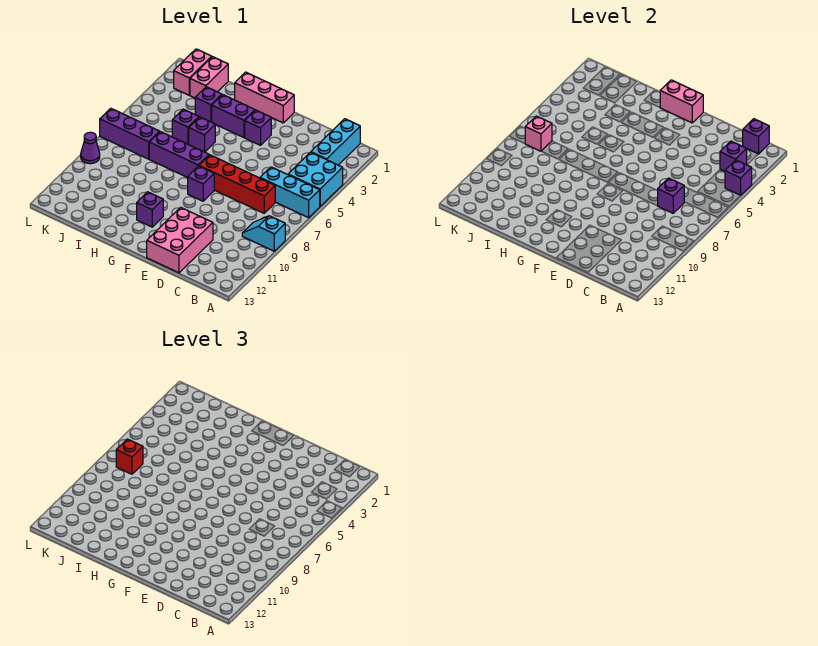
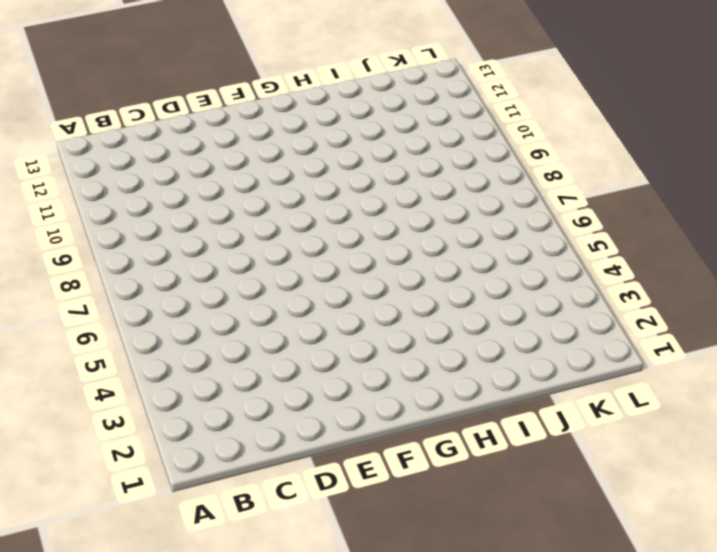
none -> cyan brick A4:B5 level 1
none -> cyan brick A6:C6 level 1
none -> cyan slope A9:B9 level 1 top A

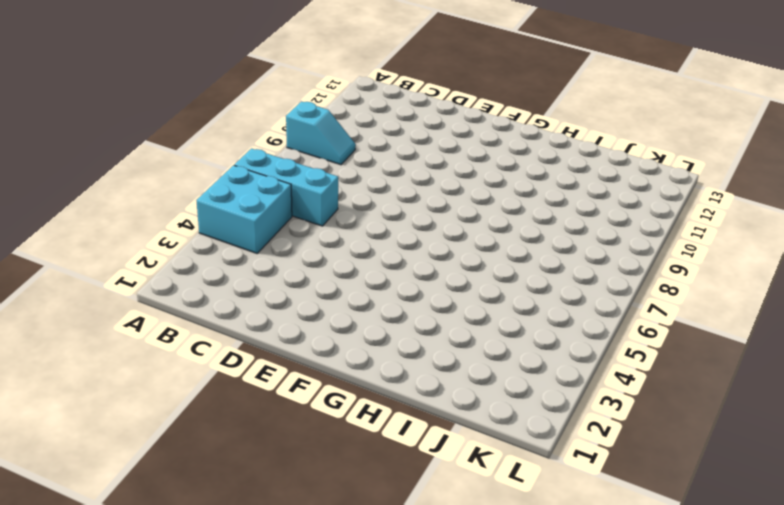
none -> cyan brick B1:B3 level 1
none -> red brick C7:F7 level 1
none -> pink brick D11:E13 level 1

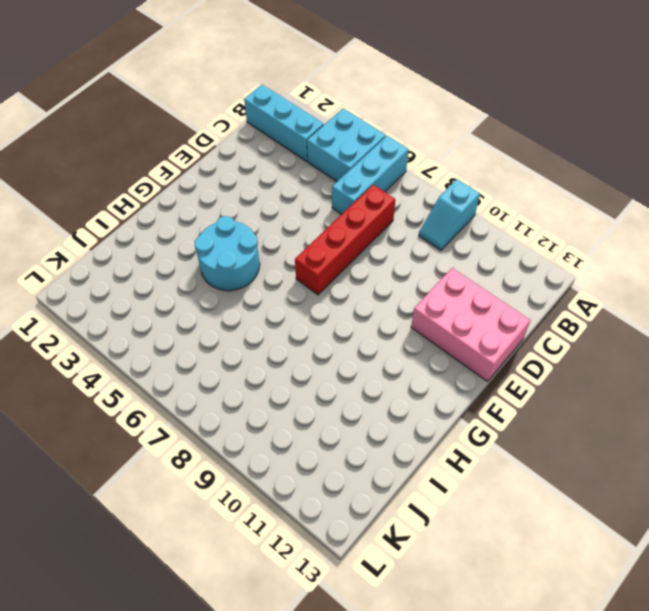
cyan round brick G4:H5 level 1 -> purple brick H5 level 1
none -> pink brick F1:H1 level 1
none -> purple brick F3 level 1
none -> purple brick F8 level 1

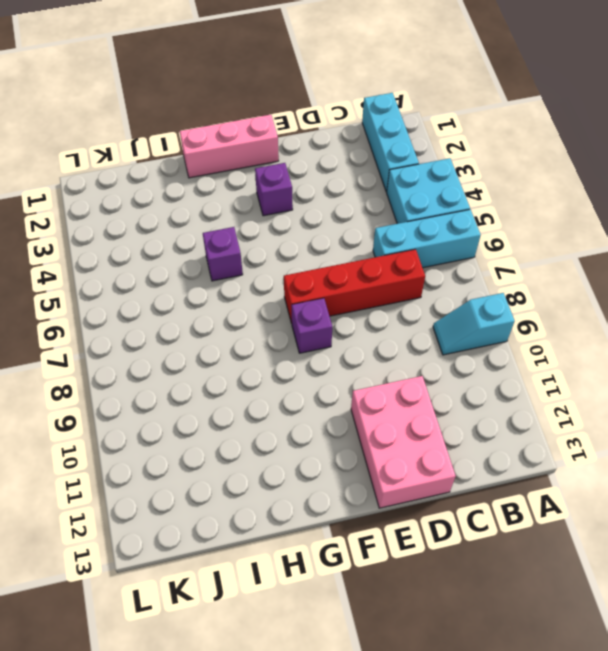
none -> purple brick G3:H3 level 1
none -> purple brick G7:I7 level 1
none -> purple brick G11 level 1

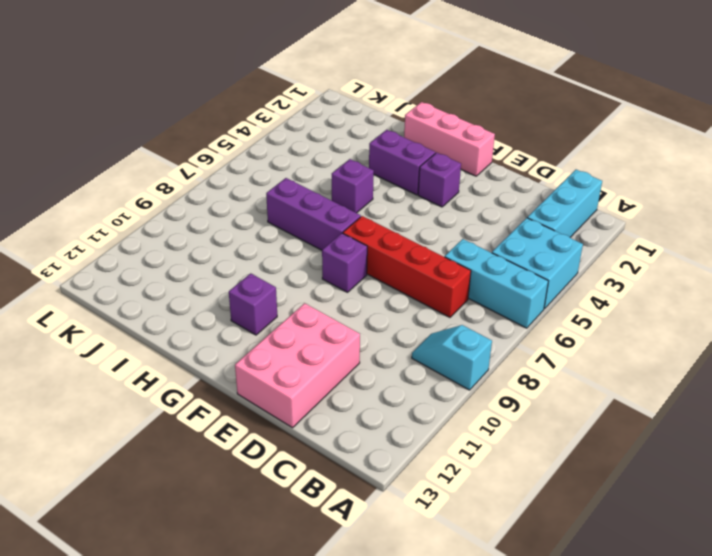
none -> purple brick I3 level 1
none -> purple brick I5 level 1
none -> pink brick J1:J2 level 1

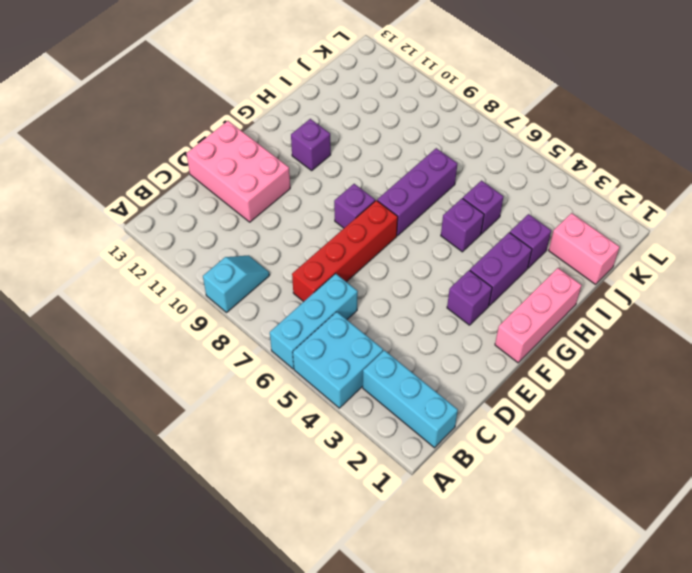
none -> purple brick J7:L7 level 1
none -> pink brick K1:K2 level 1
none -> purple cone L9 level 1

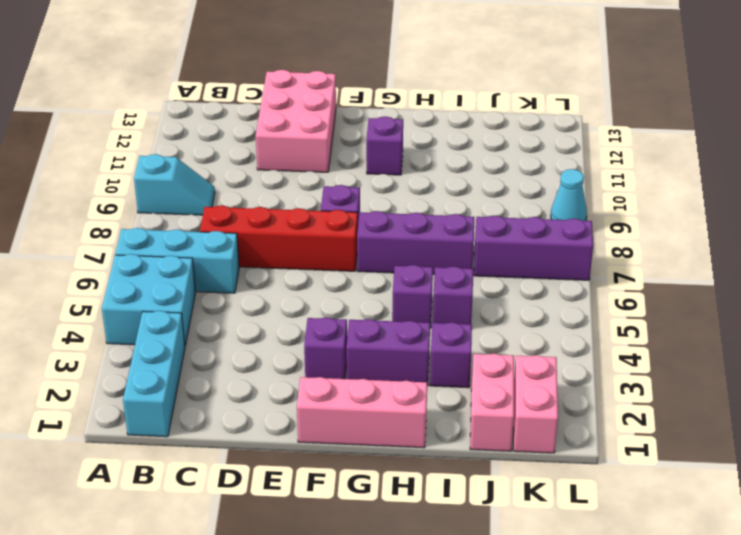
cyan cone L9 level 1 -> purple cone L9 level 1
none -> purple brick A4 level 2
none -> purple brick B1 level 2
none -> purple brick B3 level 2

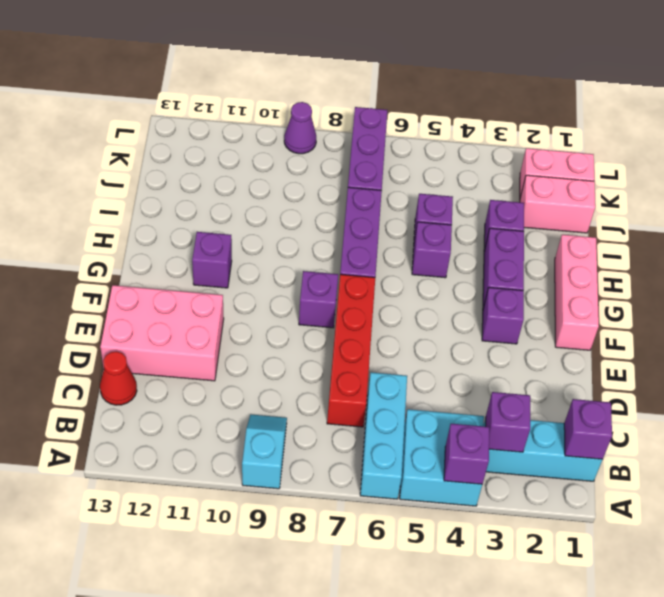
red cone C13 level 1 -> none
none -> purple brick C7 level 2
none -> pink brick F1:G1 level 2
none -> pink brick K7 level 2

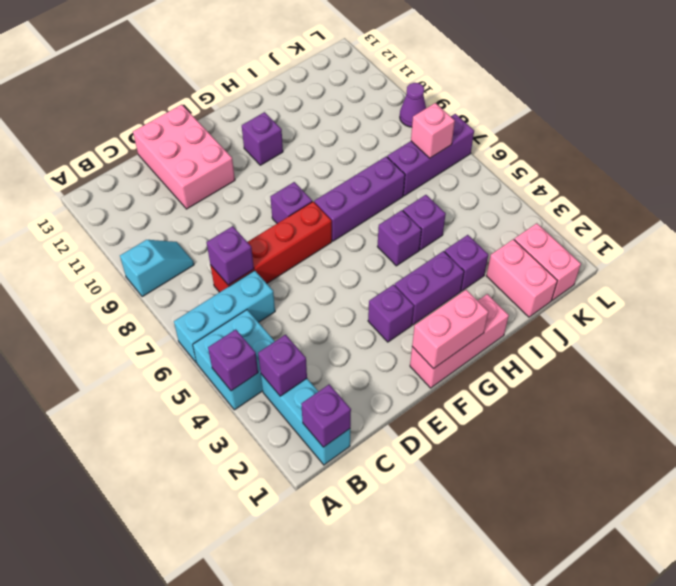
none -> red brick K7 level 3

